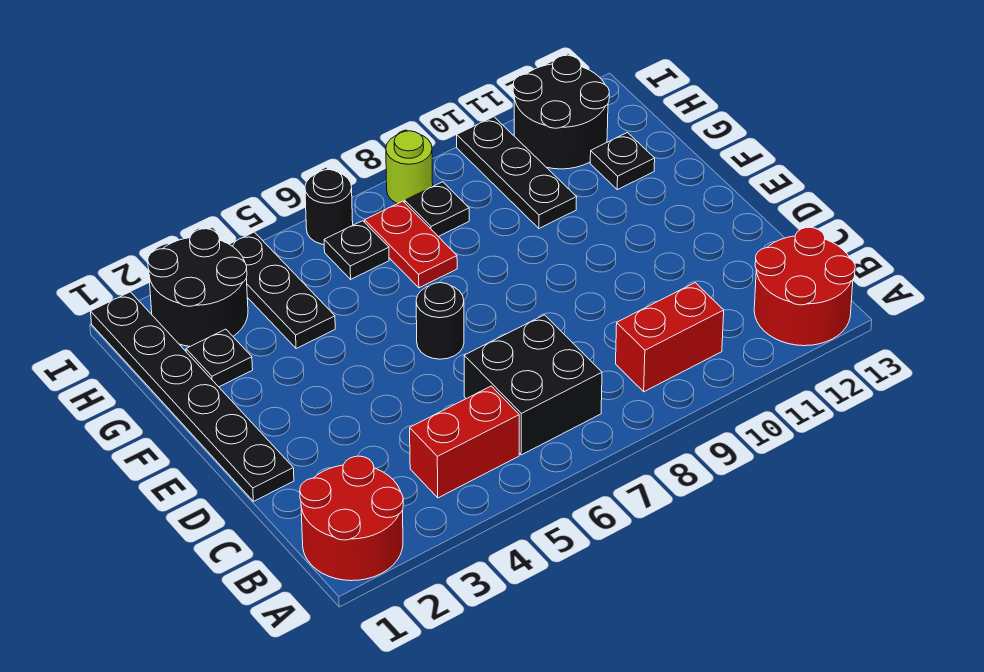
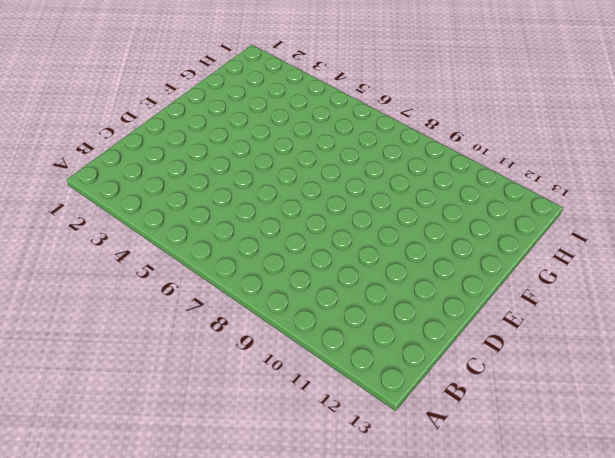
none -> red round brick A1:B2 level 1
none -> red round brick A12:B13 level 1
none -> red brick B4:B5 level 1

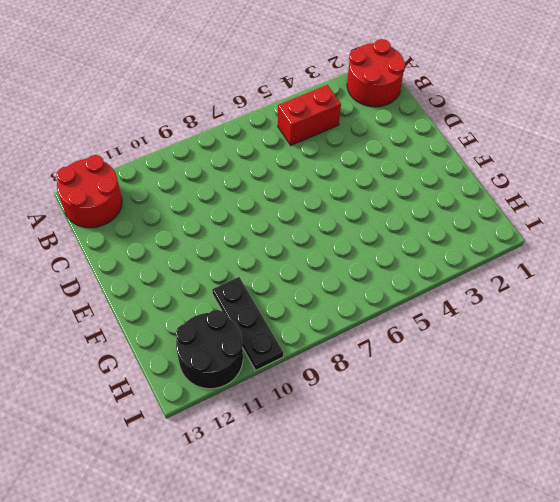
none -> black brick B6:C7 level 1
none -> red brick B9:B10 level 1
none -> black plate D1:I1 level 1

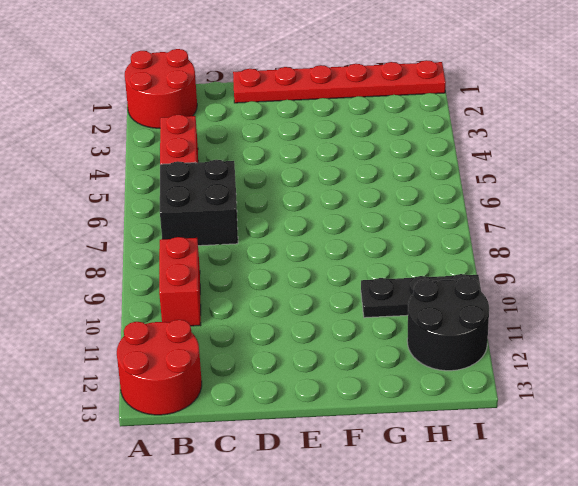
red plate D1:I1 level 1 -> black plate D1:I1 level 1
none -> black round brick E6 level 1
none -> black plate G2 level 1
none -> black plate G4:I4 level 1

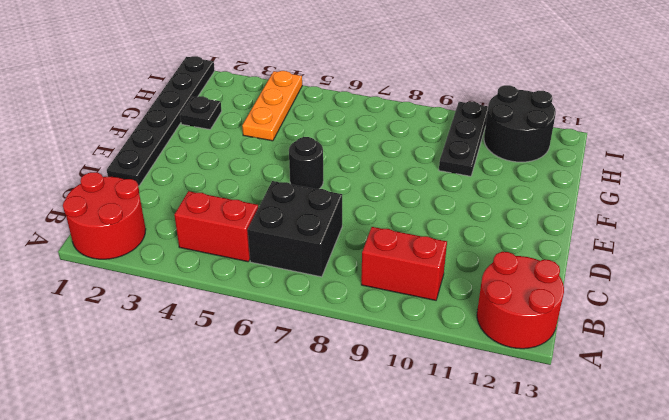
orange plate G4:I4 level 1 -> black plate G4:I4 level 1
none -> red plate G7:H7 level 1
none -> black plate G12 level 1
none -> black round brick H2:I3 level 1

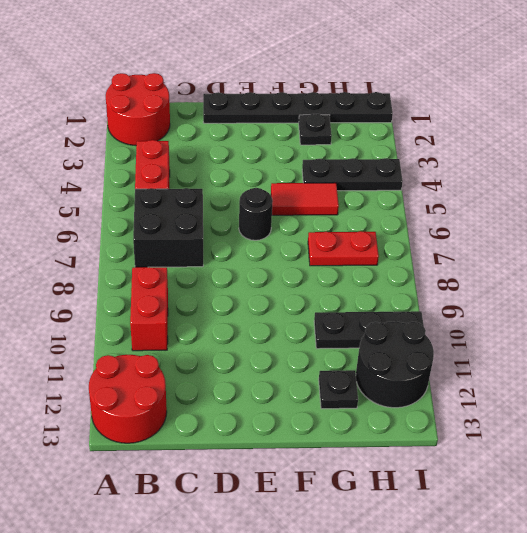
red tile F5:G5 level 1 -> none
none -> black round brick H2:I3 level 1
none -> black plate H6 level 1
none -> black plate H8 level 1

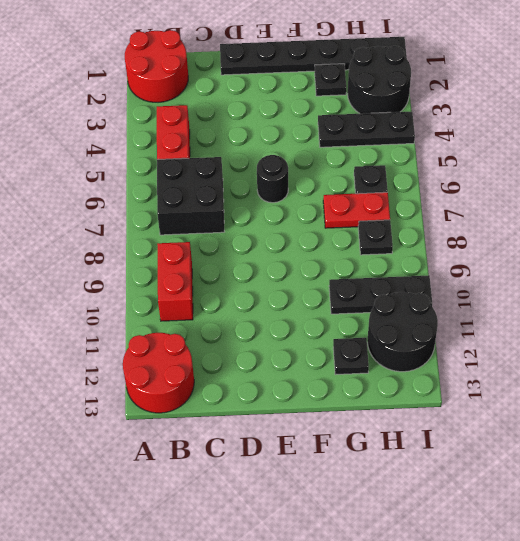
none -> black round brick I6 level 1
none -> lime round brick I8 level 1

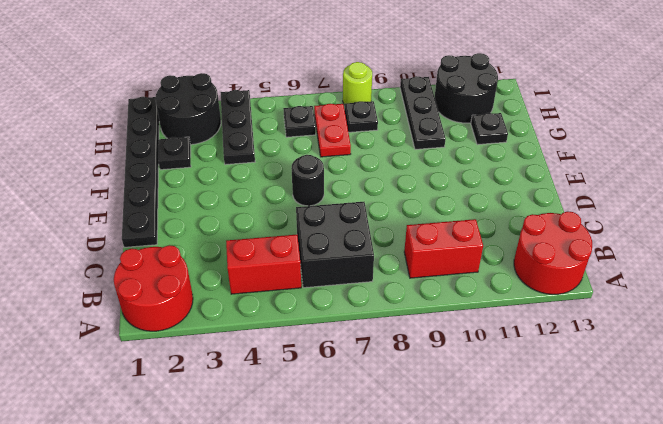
none -> black round brick I6 level 1

